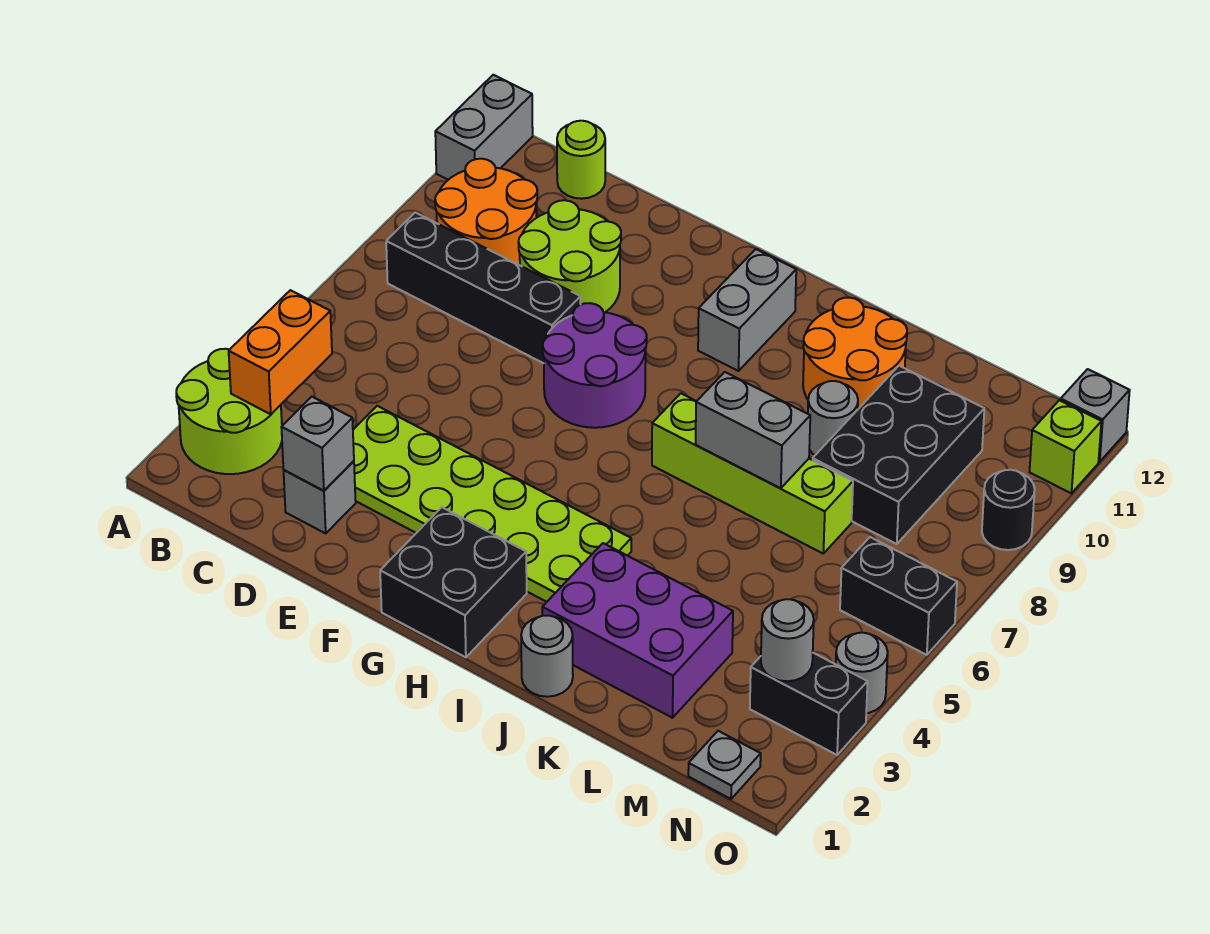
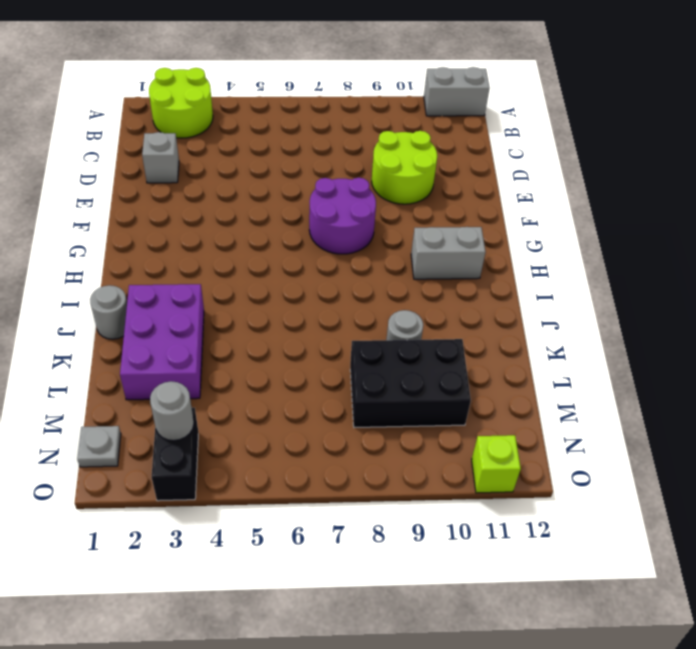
none -> black brick B8:E8 level 1
none -> orange round brick B9:C10 level 1
none -> lime round brick C12 level 1

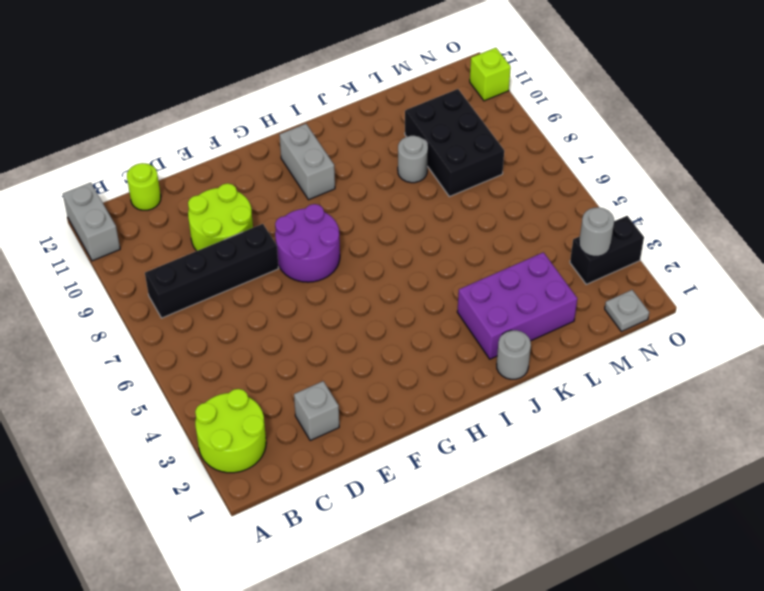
none -> orange round brick B9:C10 level 1
none -> lime plate D3:I4 level 1
none -> black brick G1:H2 level 1

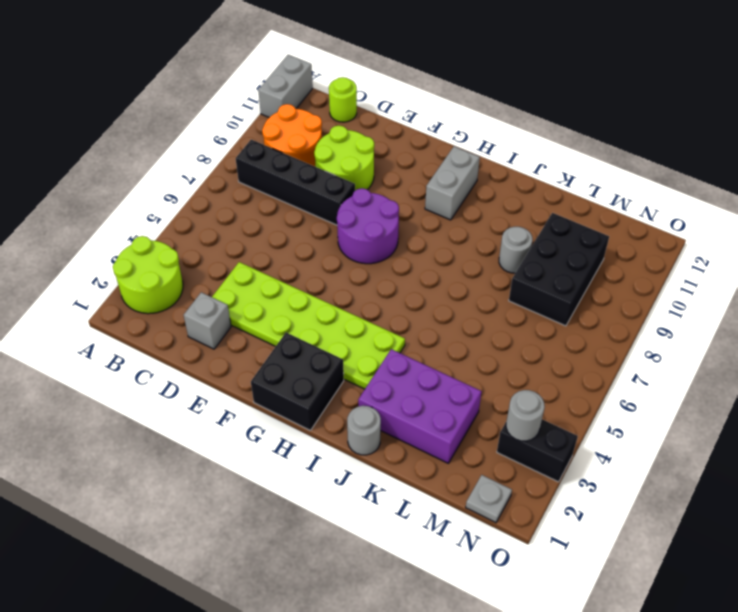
none -> lime brick I7:L7 level 1
none -> orange round brick J10:K11 level 1
none -> black brick N6:O6 level 1

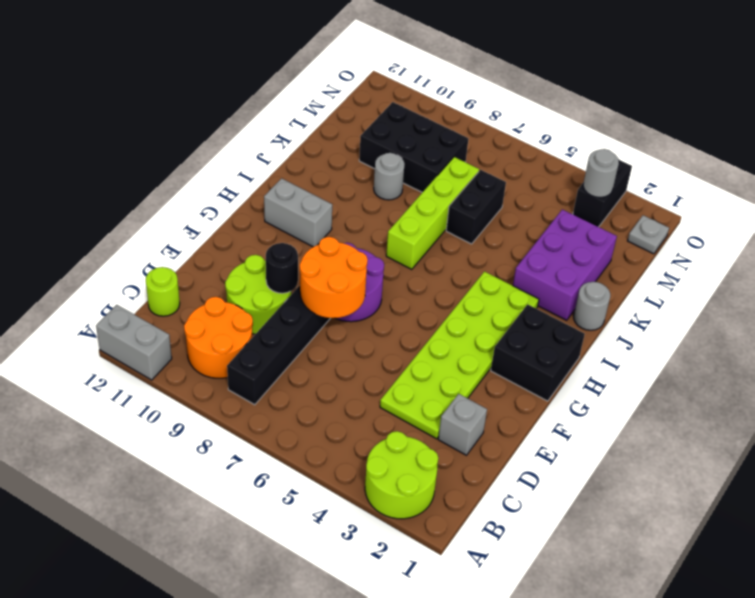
orange round brick E7:F8 level 2 -> orange round brick J10:K11 level 1
black round brick E9 level 2 -> black round brick O9 level 1
black brick K6:L6 level 1 -> black brick N6:O6 level 1
none -> grey round brick O4 level 1
none -> lime brick O11 level 1
none -> grey brick O12 level 1

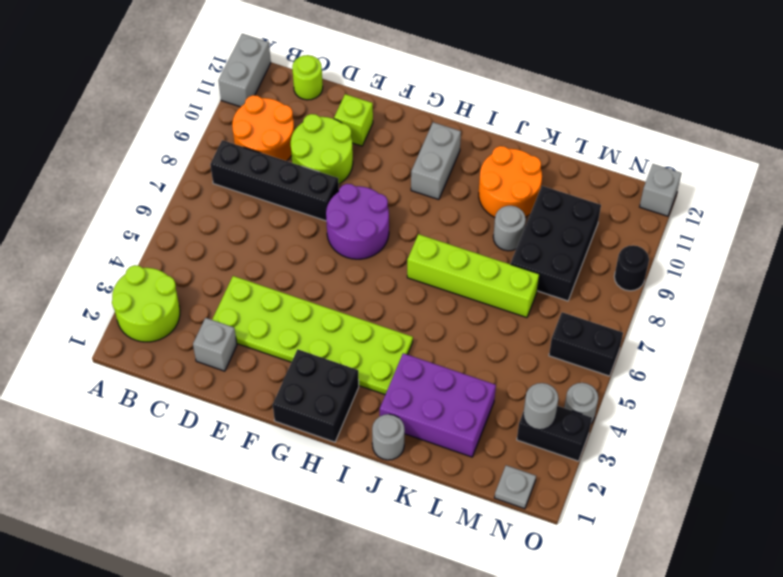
lime brick E11 level 1 -> lime brick O11 level 1
none -> orange brick B3:B4 level 2
none -> grey brick D2 level 2
none -> grey brick J7:K7 level 2

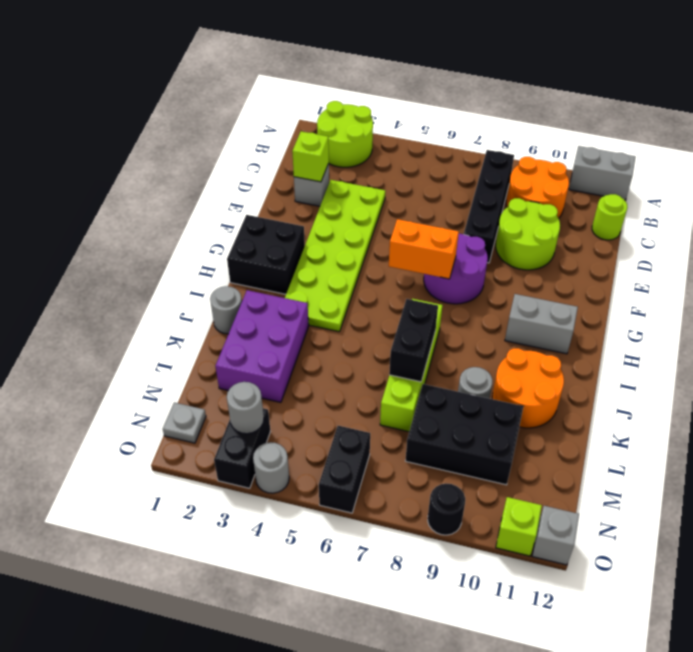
lime brick D2 level 2 -> grey brick D2 level 2
orange brick G6:G7 level 2 -> orange brick B3:B4 level 2
black brick J7:K7 level 2 -> grey brick J7:K7 level 2

